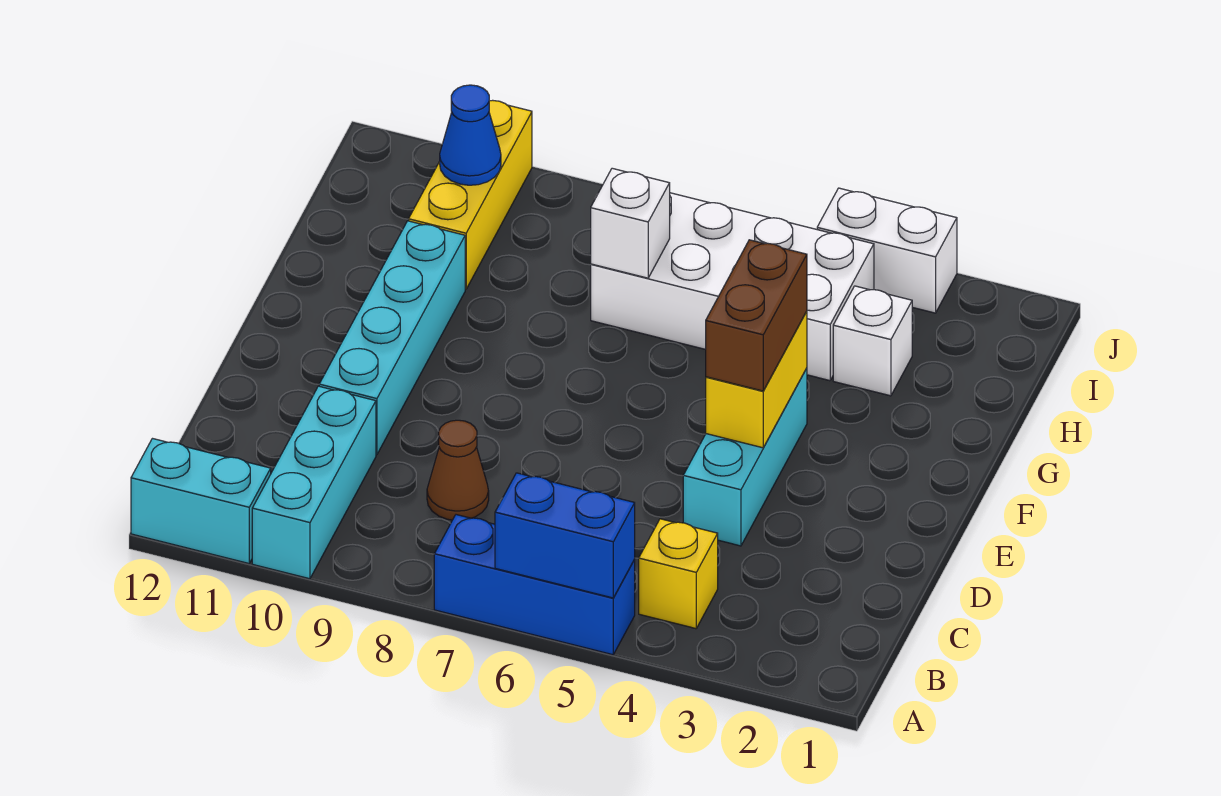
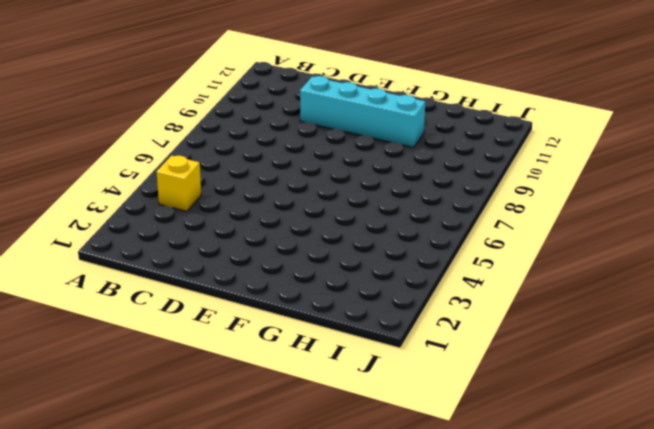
none -> blue brick A5:A7 level 1
none -> cyan brick A10:C10 level 1
none -> cyan brick A11:A12 level 1

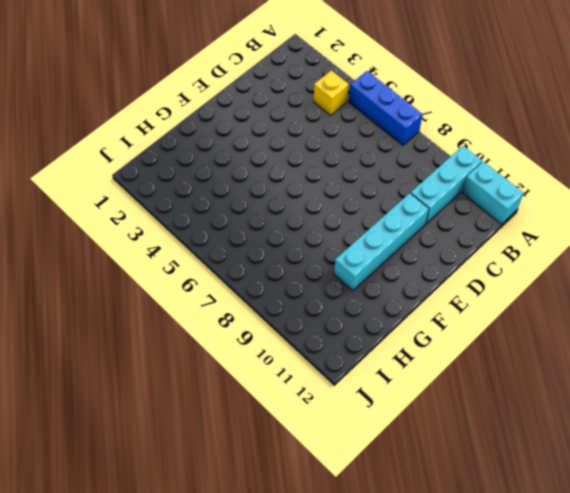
none -> brown cone C8 level 1
none -> cyan brick D4:F4 level 1
none -> white brick H3 level 1

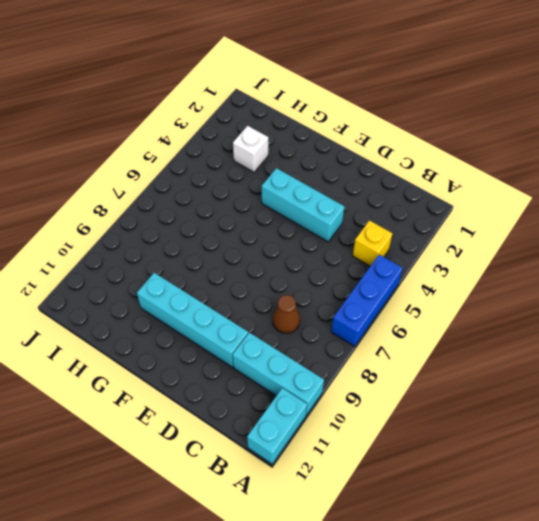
none -> white brick H4:I7 level 1
none -> yellow brick H10:J10 level 1
none -> white brick J3:J4 level 1

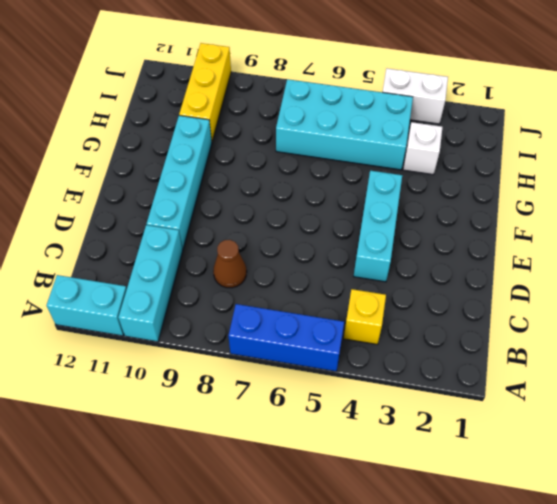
cyan brick H4:I7 level 1 -> white brick H4:I7 level 1
none -> blue brick A5:A6 level 2
none -> yellow brick E4:F4 level 2
none -> white brick H7 level 2

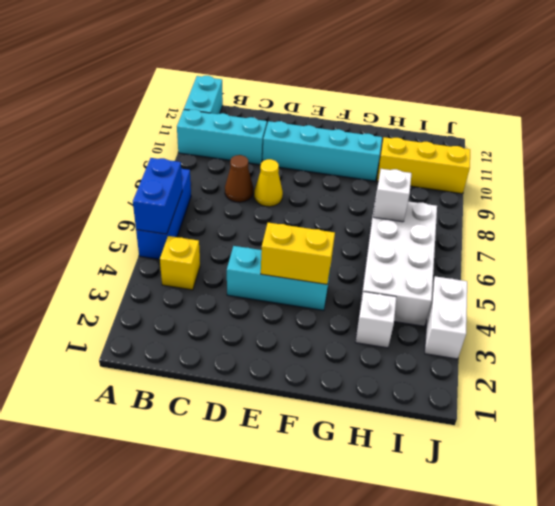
yellow cone D8 level 1 -> none
none -> blue cone I10 level 2
none -> brown brick E4:F4 level 3

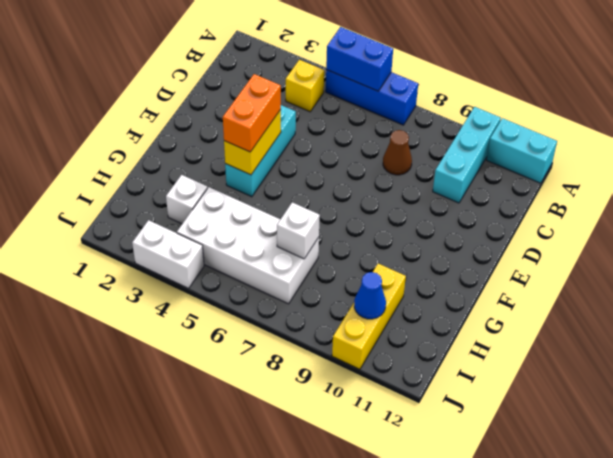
orange brick E4:F4 level 3 -> brown brick E4:F4 level 3
none -> cyan brick D10:G10 level 1

